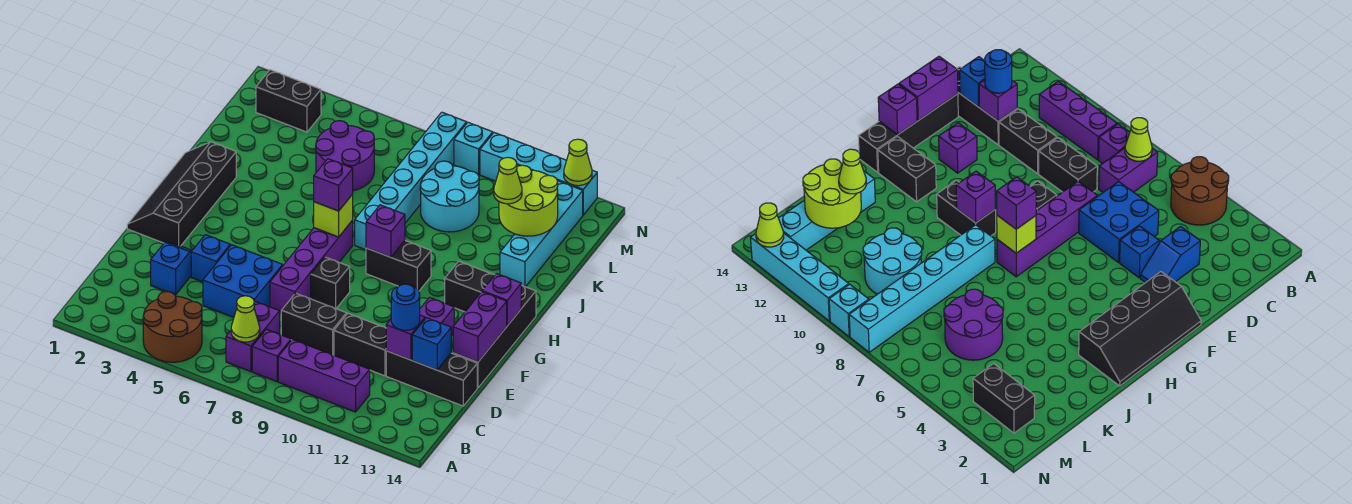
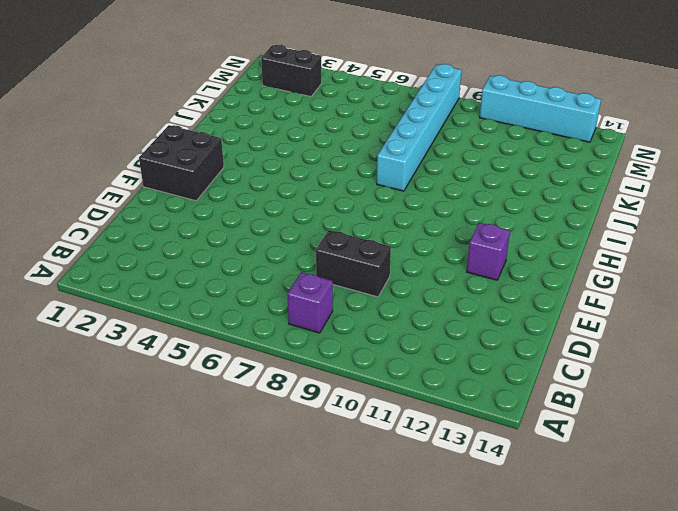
black brick F1:G2 level 1 -> black slope F1:I2 level 1 top 2
none -> brown round brick A4:B5 level 1
none -> purple brick B7:C7 level 1
none -> purple brick B9:B11 level 1
none -> blue slope D3:E3 level 1 top D

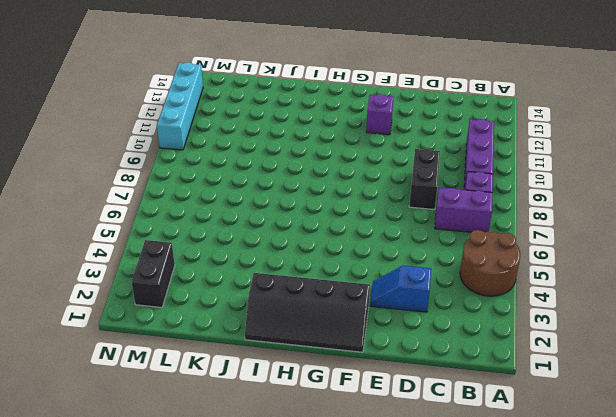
none -> blue brick D5:E6 level 1
none -> black brick D10:D11 level 1
none -> black brick D12:D14 level 1
none -> blue brick E4 level 1

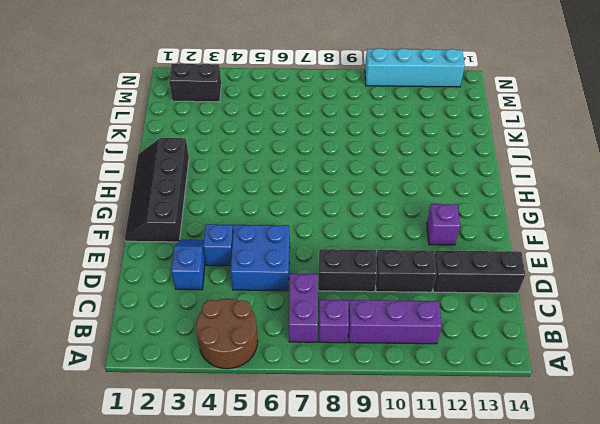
none -> purple brick E7:H7 level 1
none -> black brick E14:H14 level 1
none -> black brick F8 level 1
none -> black brick H9:H10 level 1

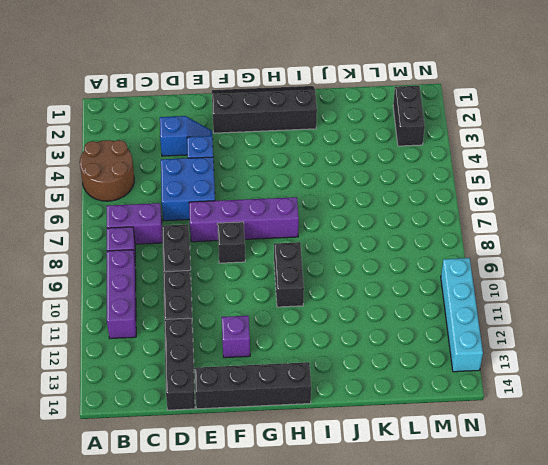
none -> black brick H12:H13 level 1
none -> cyan brick I8:N8 level 1
none -> cyan brick J13:M13 level 1
none -> purple round brick K5:L6 level 1

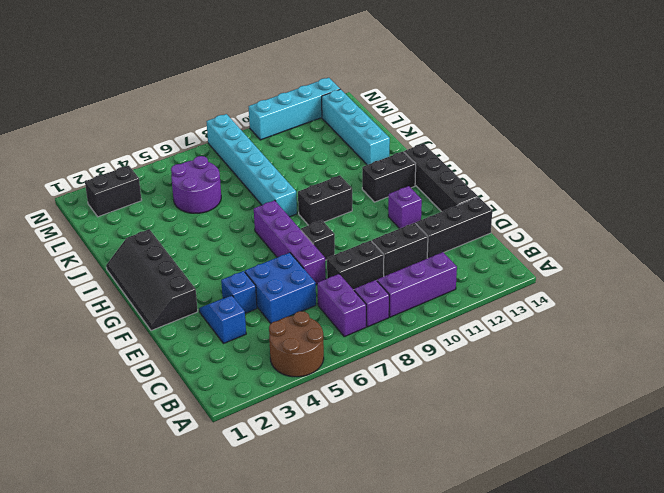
none -> cyan round brick K9:L10 level 1
none -> cyan brick N9 level 1
none -> lime cone B7 level 2
none -> purple brick D12 level 2

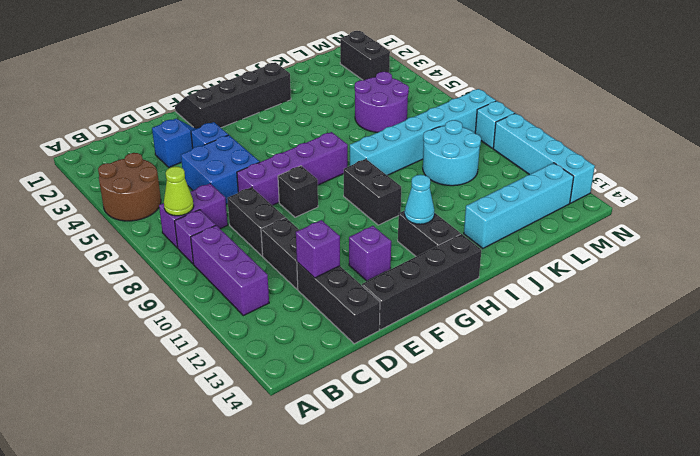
cyan cone H12 level 2 -> none
none -> blue brick D13 level 2
none -> purple brick E14:F14 level 2
none -> purple brick G14 level 2
none -> lime brick H7 level 2

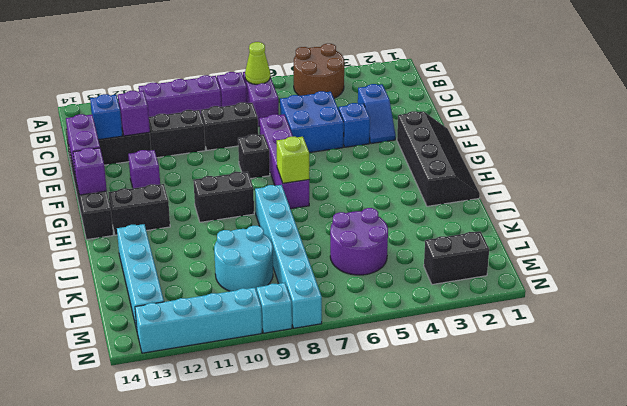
none -> purple brick H9 level 2
none -> lime round brick K12:L13 level 2
none -> lime cone N13 level 2
none -> blue round brick D12 level 3

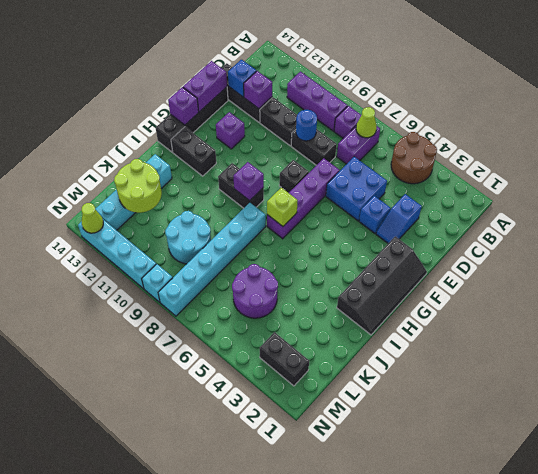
blue round brick D9 level 2 -> blue round brick D12 level 3
none -> purple brick H7 level 3
none -> lime cone K12 level 3

